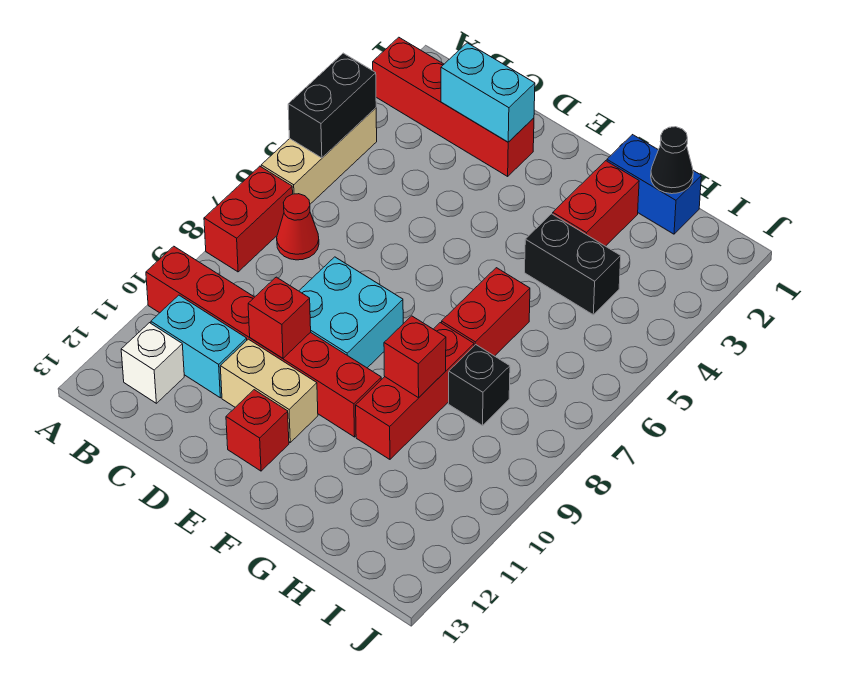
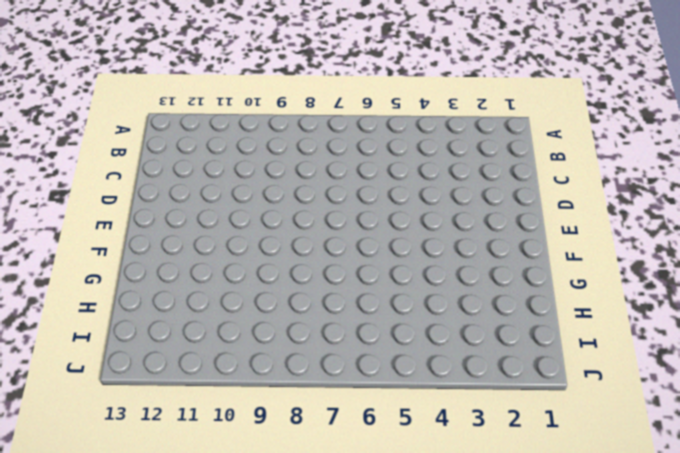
none -> red brick A2:D2 level 1
none -> tan brick A4:A6 level 1
none -> red brick A7:A8 level 1

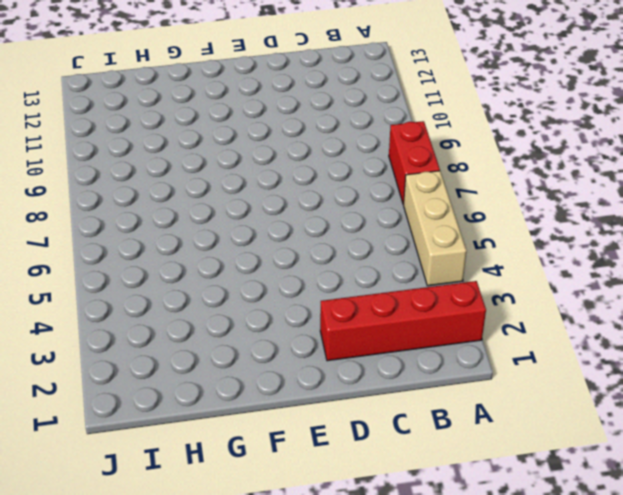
none -> red brick A10:F10 level 1
none -> red cone B7 level 1
none -> cyan brick B11:C11 level 1

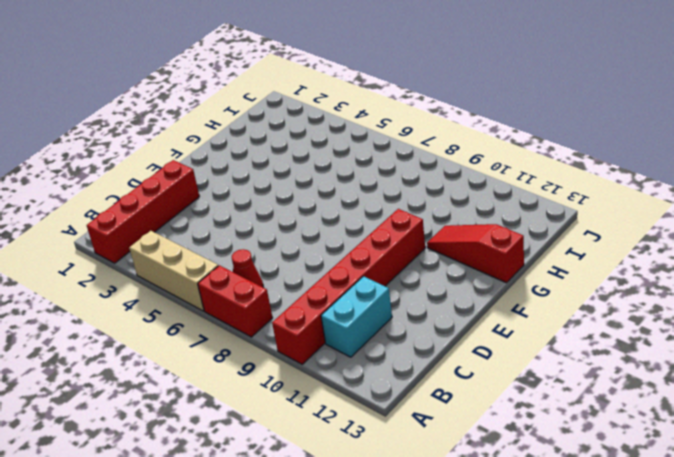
red slope G11:G13 level 1 top 13 -> none
none -> white brick B12 level 1
none -> cyan brick D8:E9 level 1
none -> tan brick D11:E11 level 1

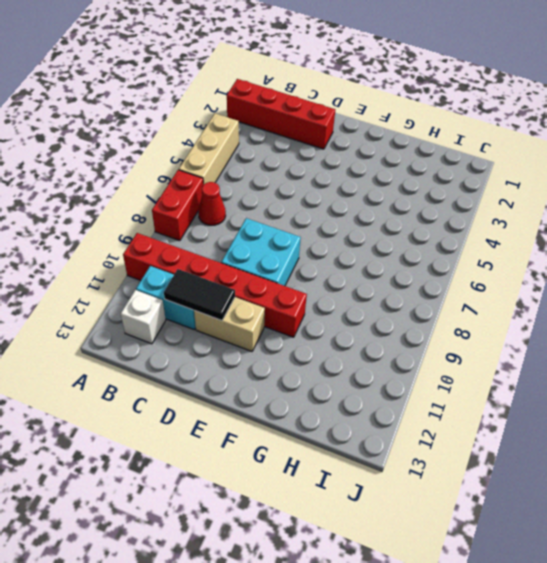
black tile C11:D11 level 2 -> none
none -> red brick E12 level 1
none -> blue brick G1:H1 level 1
none -> red brick G2:G3 level 1

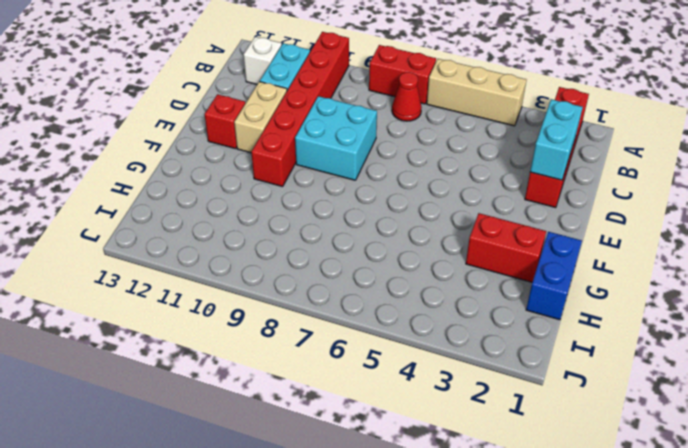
none -> black brick G4:H4 level 1
none -> red brick G6:G7 level 1
none -> red brick G8:G10 level 1

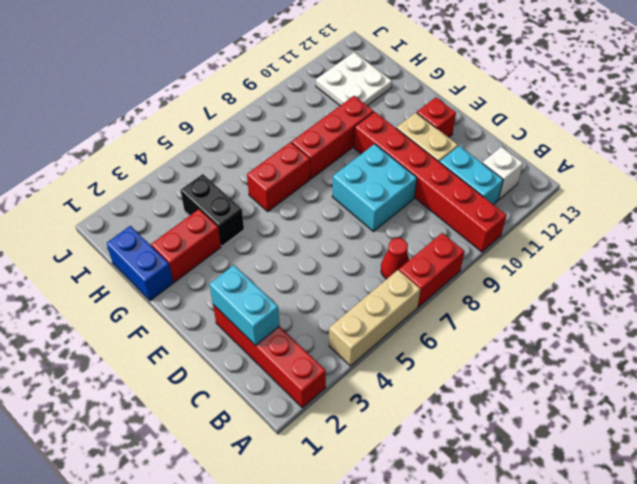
white plate H11:I12 level 1 -> none
none -> black brick H8 level 1
none -> black brick A4:A5 level 2
none -> red brick D10 level 2

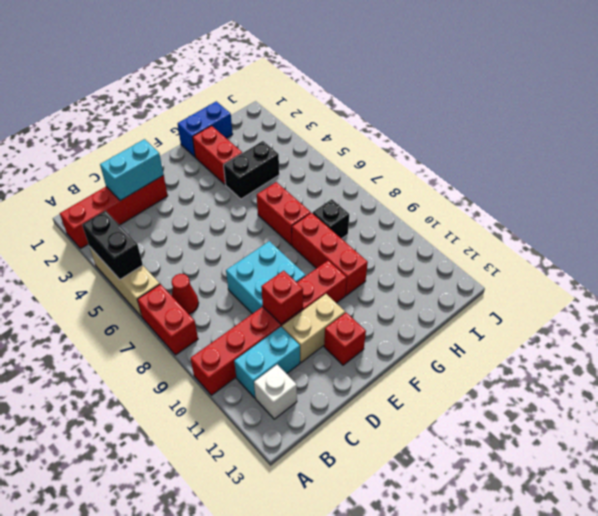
none -> red brick G9 level 2
none -> black cone H1 level 2

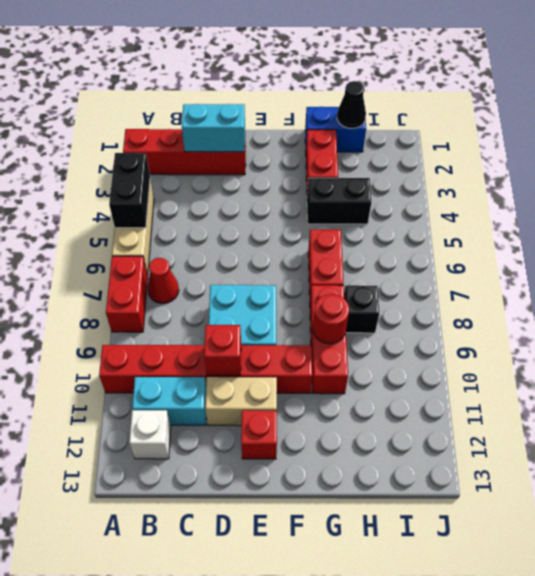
red round brick G9 level 2 -> red brick G9 level 2

